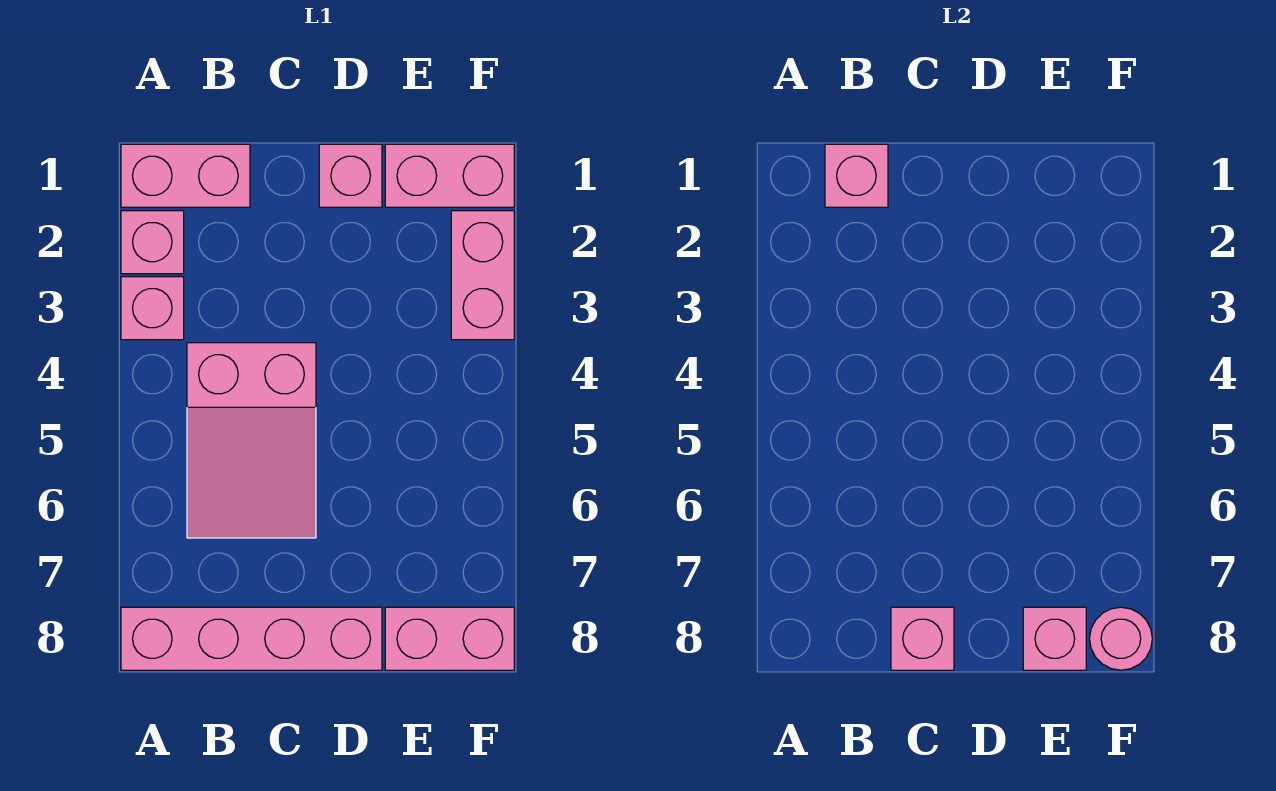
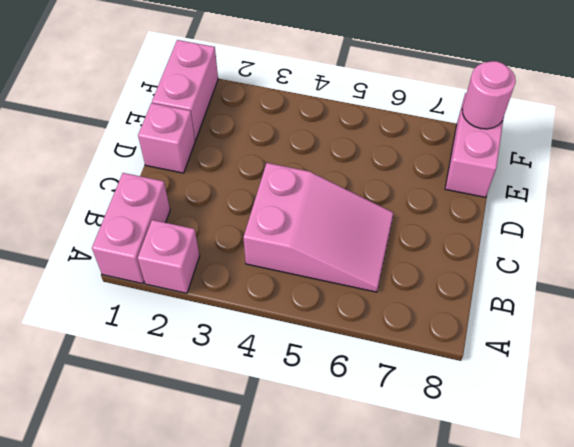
none -> pink brick A3 level 1
none -> pink brick A8:D8 level 1
none -> pink brick F2:F3 level 1

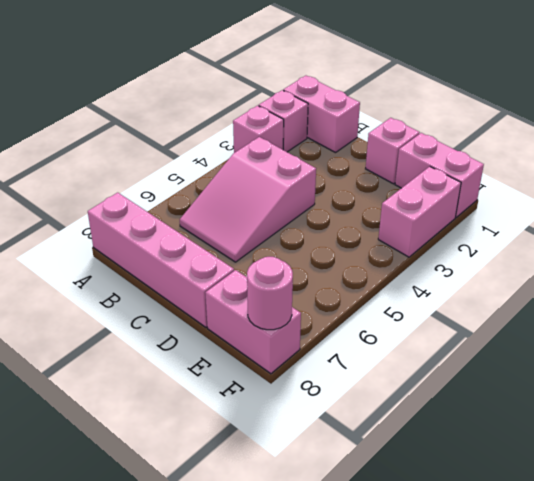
none -> pink brick B1 level 2
none -> pink brick C8 level 2
none -> pink brick E8 level 2

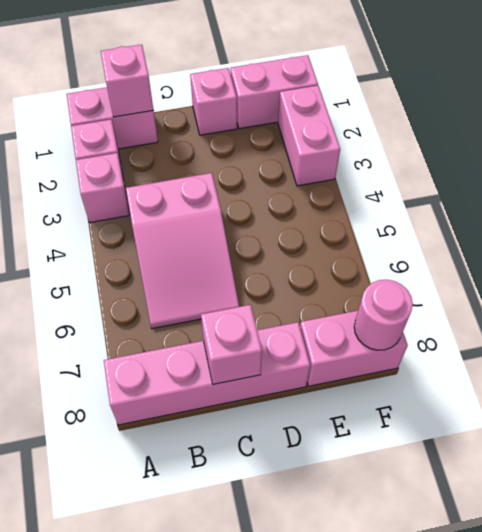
none -> pink brick E8 level 2

